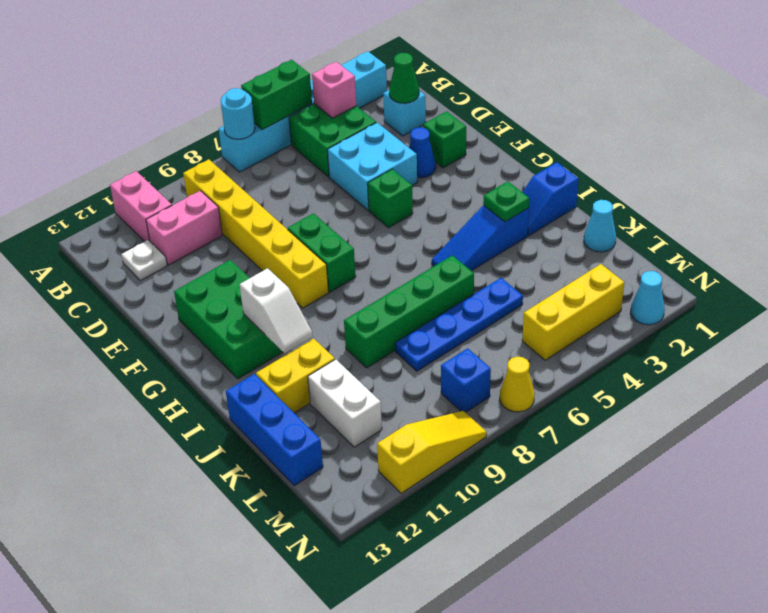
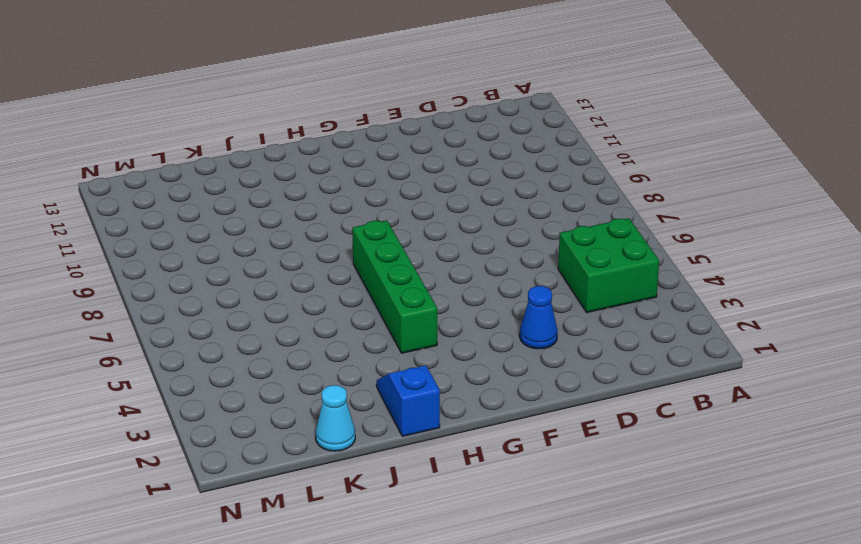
green brick H4:H7 level 1 -> green brick J6:J9 level 1
none -> cyan brick A2:A7 level 1
none -> pink brick A11:B11 level 1
none -> yellow brick B9:G9 level 1
none -> cyan brick C2 level 1

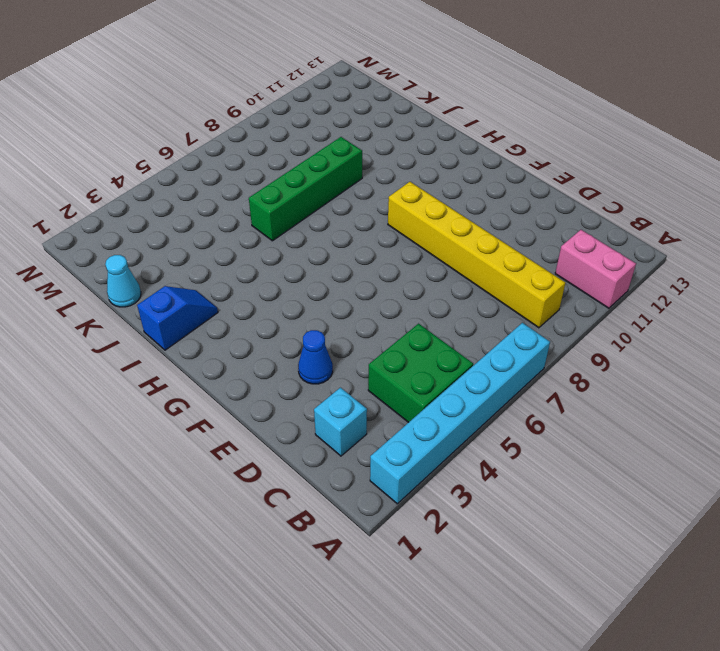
none -> pink brick C10:C11 level 1
none -> white plate C12 level 1
none -> cyan brick D4:E5 level 1
none -> green brick E2 level 1

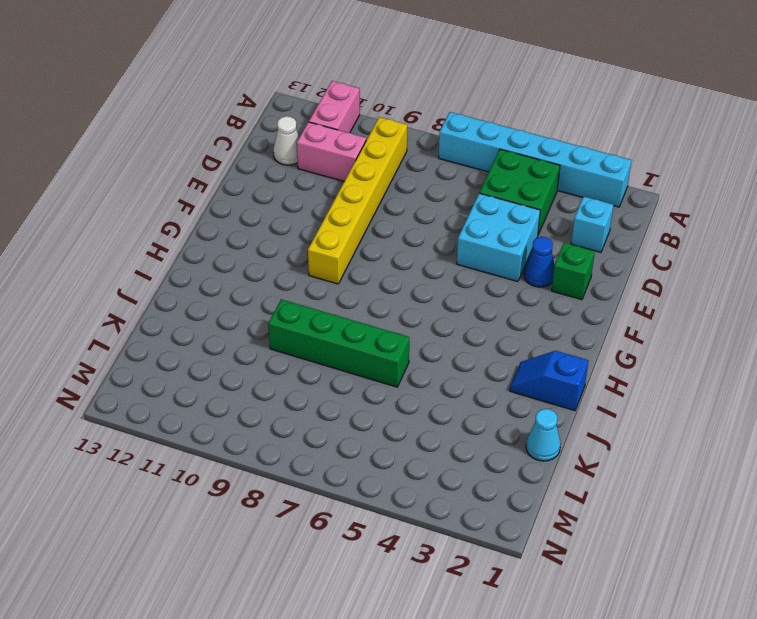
white cone C12 level 1 -> white plate C12 level 1
none -> green brick F5 level 1
none -> green brick F8:G8 level 1
none -> green brick F11:H12 level 1
none -> blue slope I3:I5 level 1 top 3

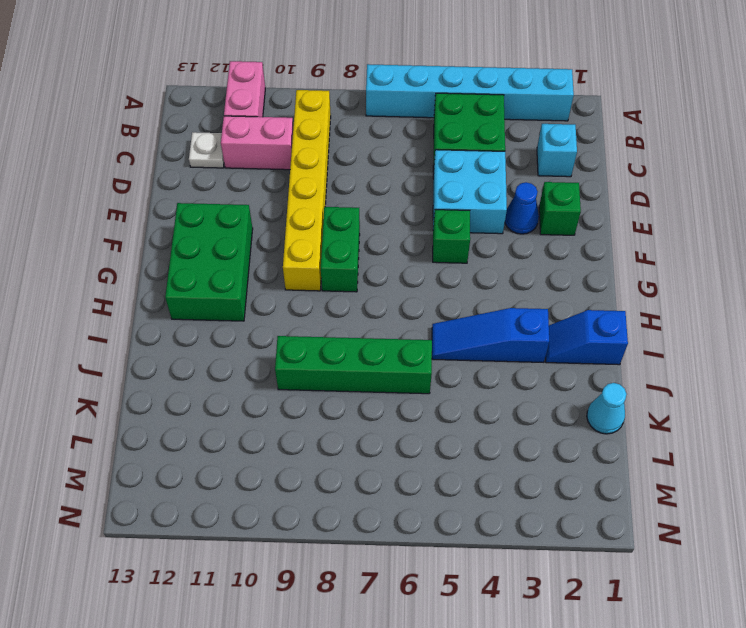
none -> yellow brick J11:J12 level 1
none -> blue brick J13:L13 level 1
none -> blue plate K5:K8 level 1
none -> white brick K11:L11 level 1

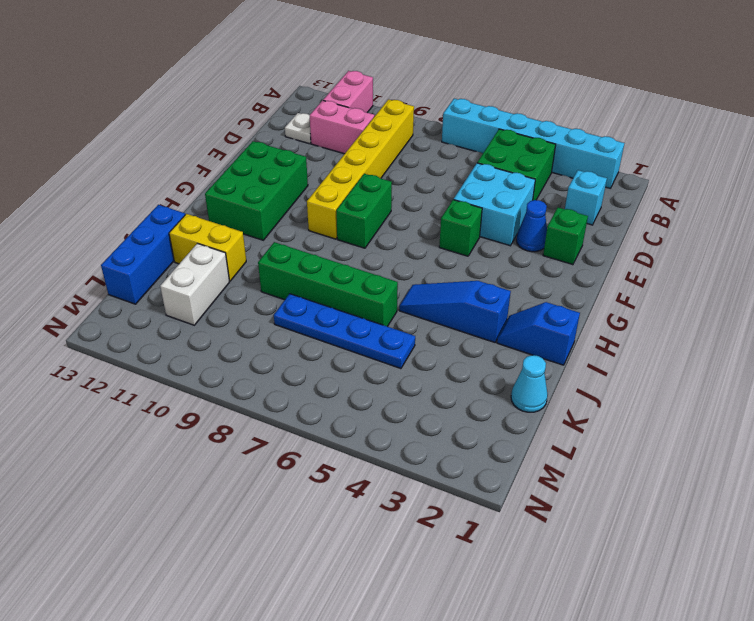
none -> yellow brick M3:M5 level 1
none -> blue brick M8 level 1
none -> cyan cone N2 level 1
none -> yellow cone N7 level 1

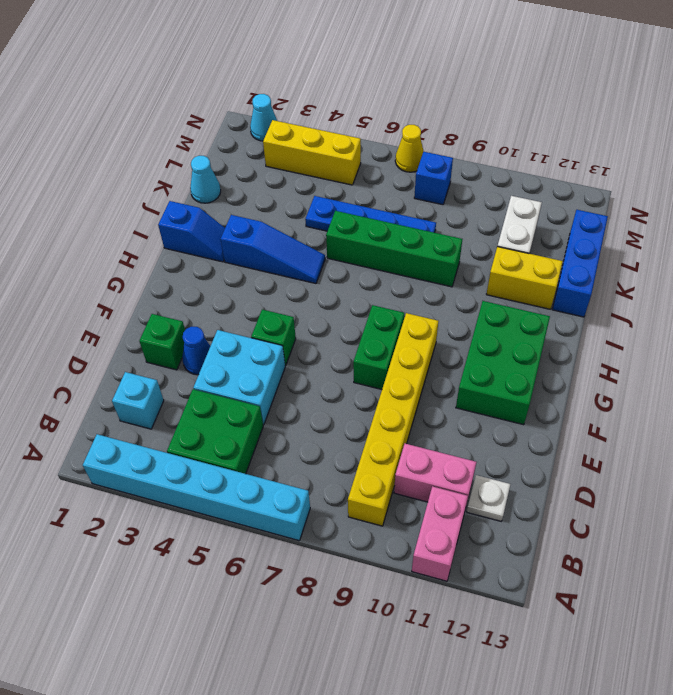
none -> yellow slope N9:N11 level 1 top 11
none -> green brick A5:A6 level 2
none -> cyan round brick A7 level 2
none -> pink brick B4 level 2

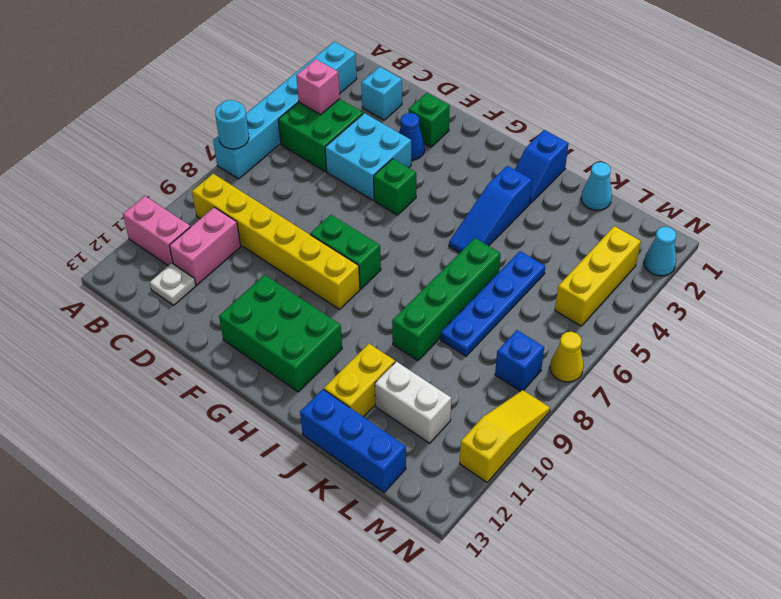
none -> green brick A5:A6 level 2
none -> green cone C2 level 2
none -> white slope H11:I11 level 2 top H
none -> green plate I3 level 2

